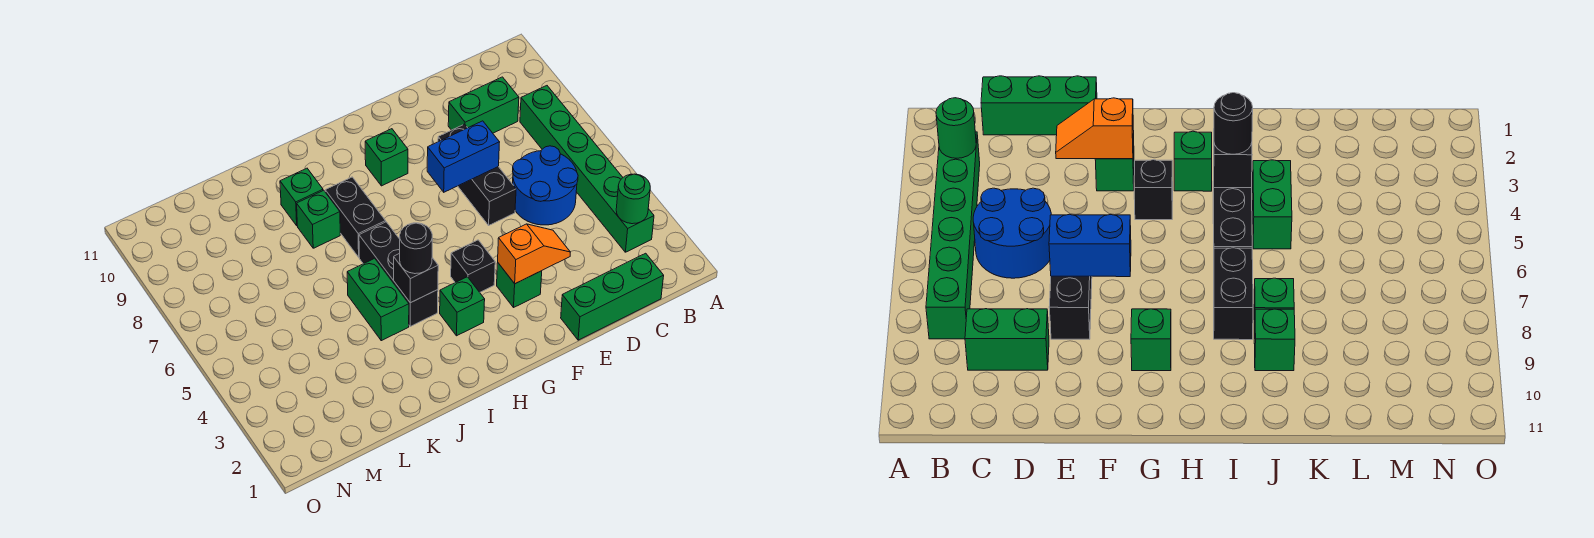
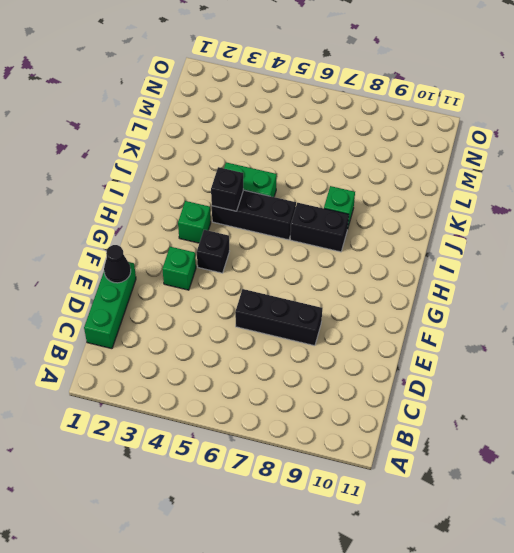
black cone E1 level 2 -> none
none -> green brick B3:B8 level 1
none -> blue round brick C5:D6 level 1
none -> green brick C9:D9 level 1

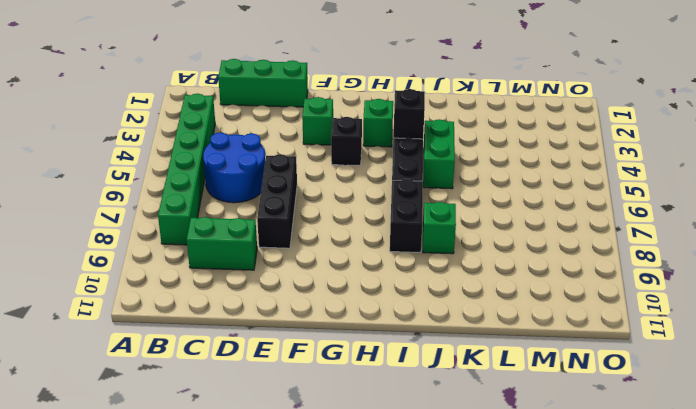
none -> green brick G9 level 1
none -> green brick J9 level 1
none -> green round brick B3 level 2

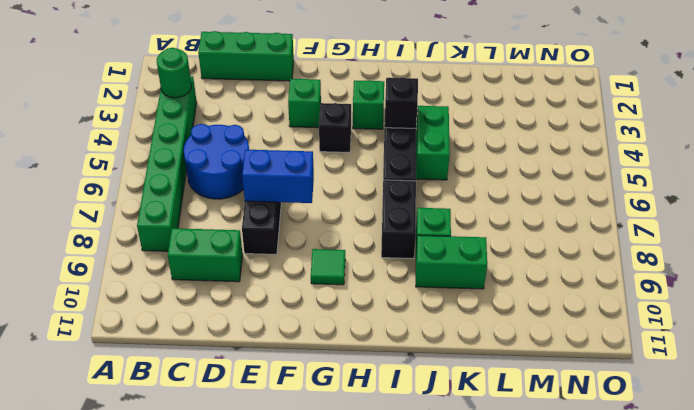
green tile G9 level 1 -> green brick G9 level 1
green brick J9:K9 level 1 -> green brick J9 level 1
none -> orange slope E3:F3 level 2 top F
none -> black round brick I4 level 3

